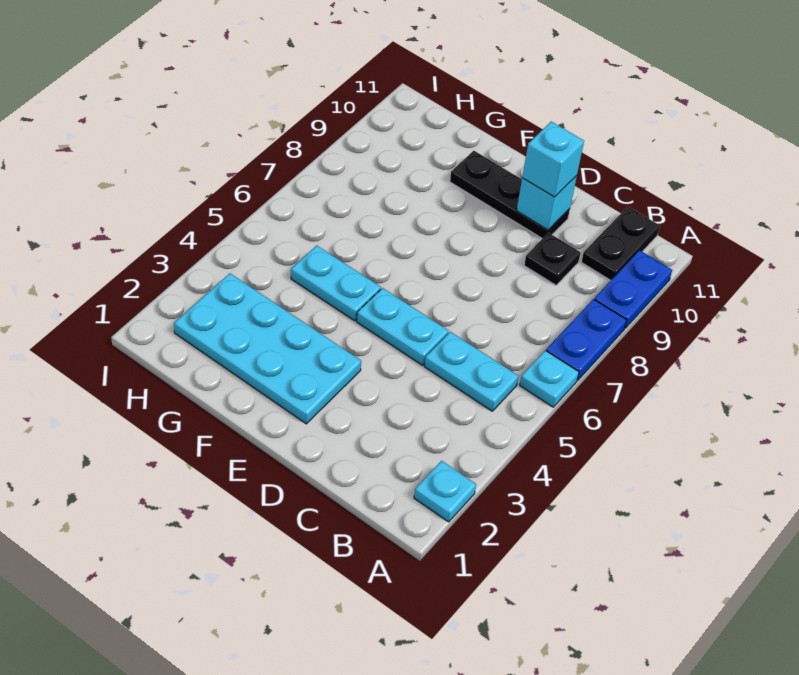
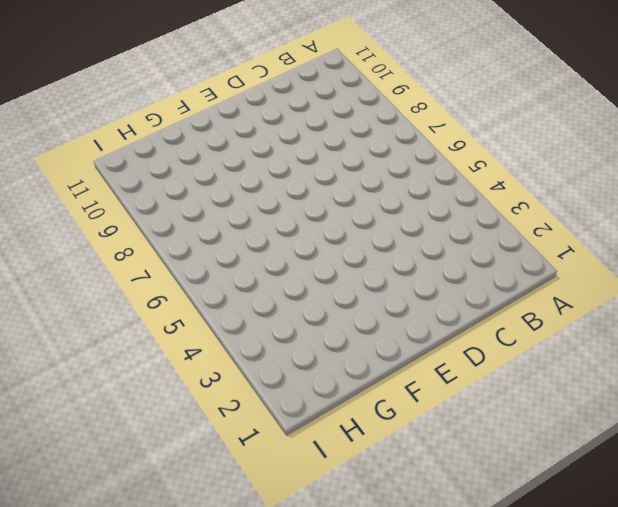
none -> cyan plate A2 level 1
none -> cyan plate A6 level 1
none -> blue plate A7:A8 level 1

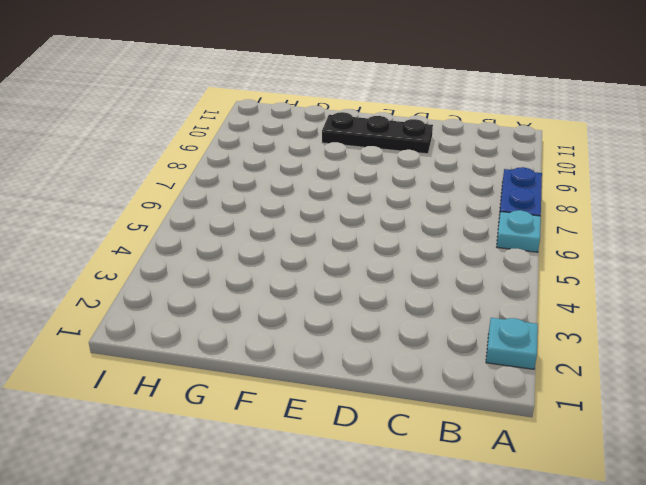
none -> blue plate A9:A10 level 1
none -> cyan plate B5:C5 level 1
none -> black plate B10:B11 level 1

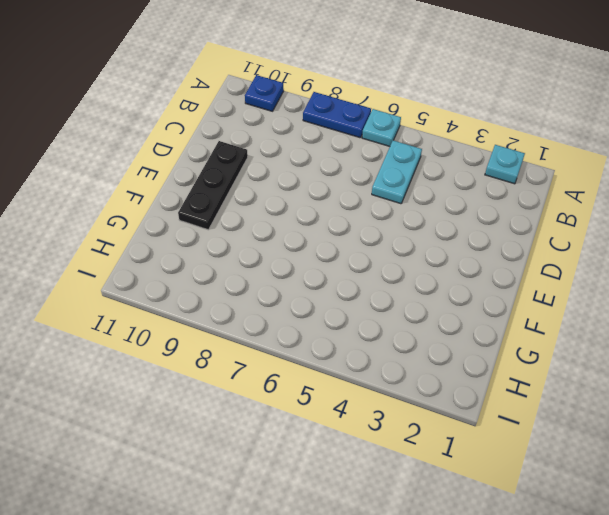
blue plate A10 level 1 -> blue plate A9:A10 level 1
none -> black plate B10:B11 level 1
none -> black plate C9 level 1
none -> cyan plate D5:E5 level 1

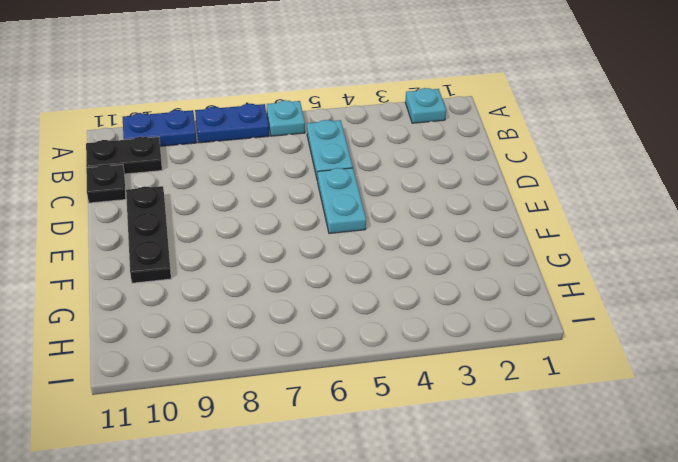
black plate C11 level 1 -> black plate C9 level 1
none -> cyan plate E2:H3 level 1
none -> cyan plate F5:G5 level 1
none -> cyan brick D10 level 2

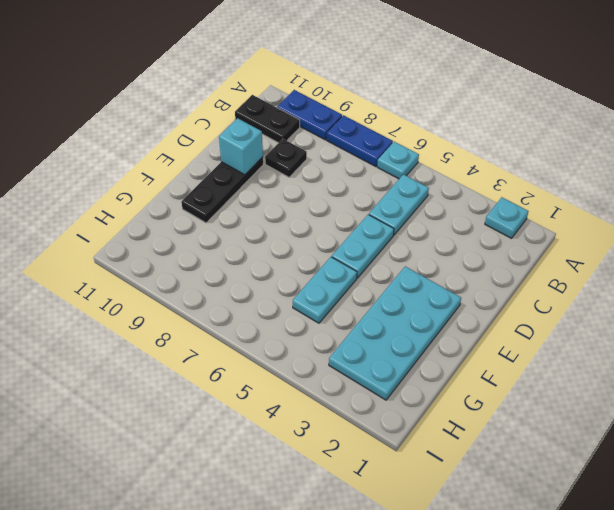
none -> cyan brick D10 level 3

